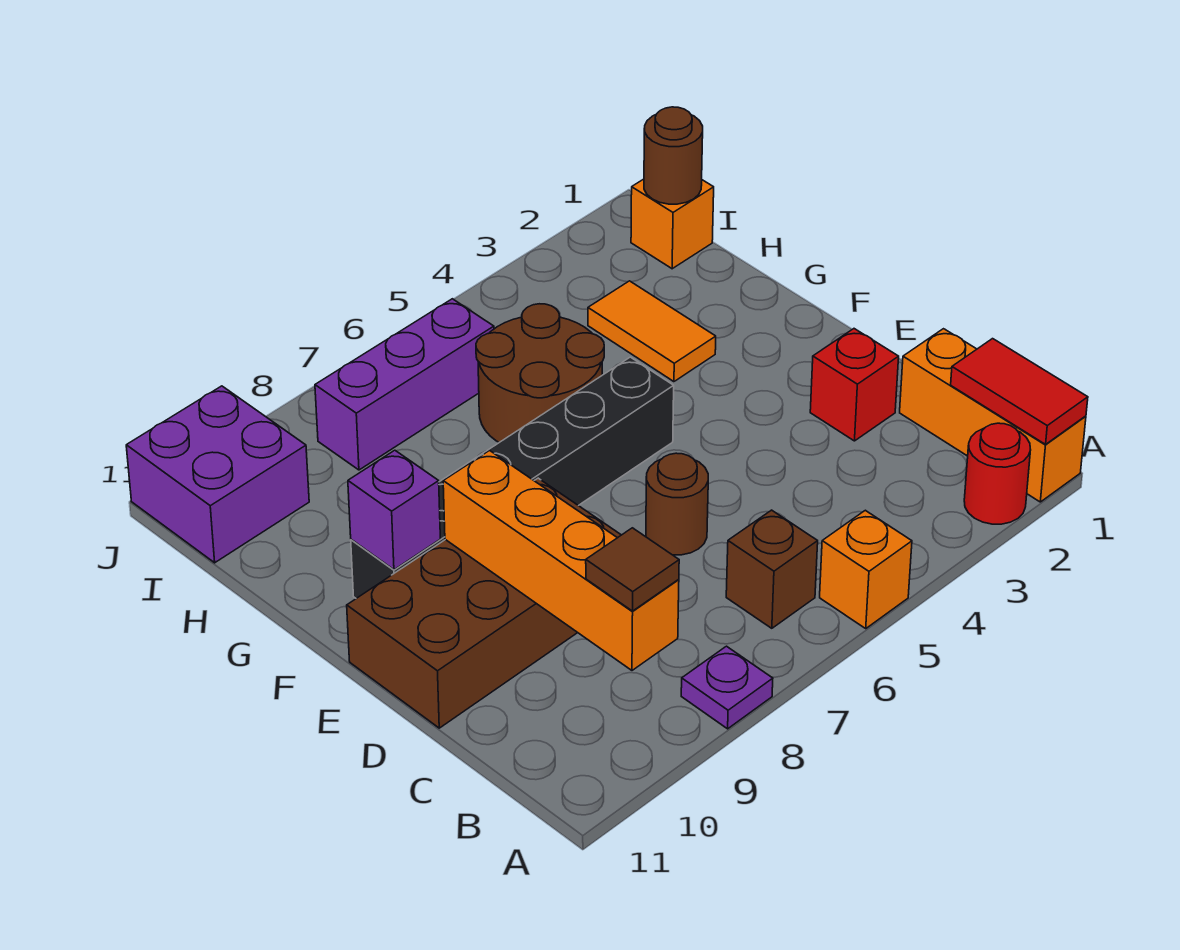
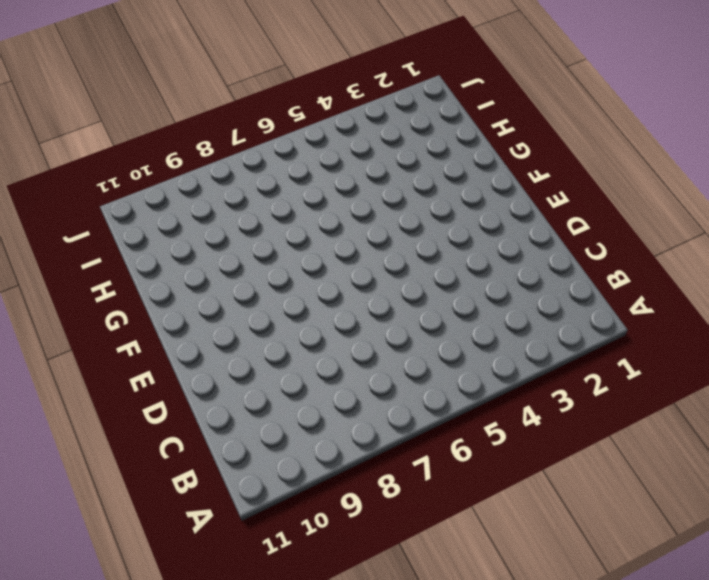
none -> orange brick A1:C1 level 1
none -> red round brick A2 level 1
none -> orange brick A5 level 1

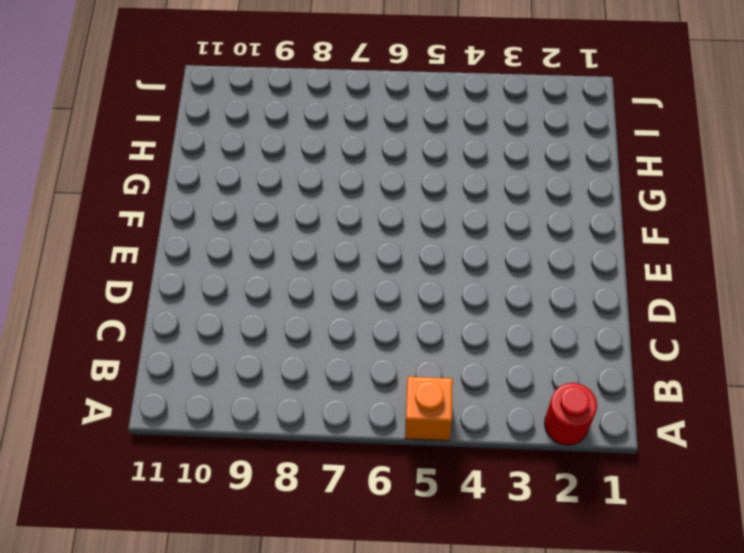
none -> orange brick A1:C1 level 1
none -> purple plate A8 level 1
none -> brown brick B6 level 1

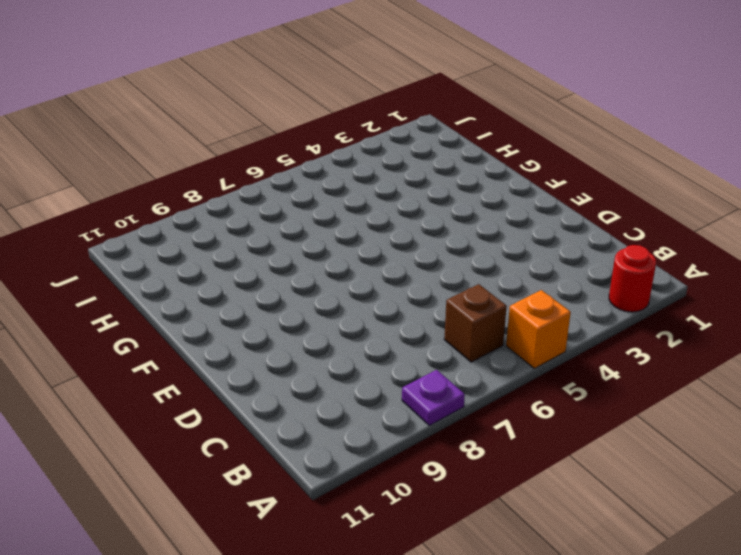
none -> orange brick A1:C1 level 1
none -> red brick D2 level 1
none -> brown round brick D6 level 1

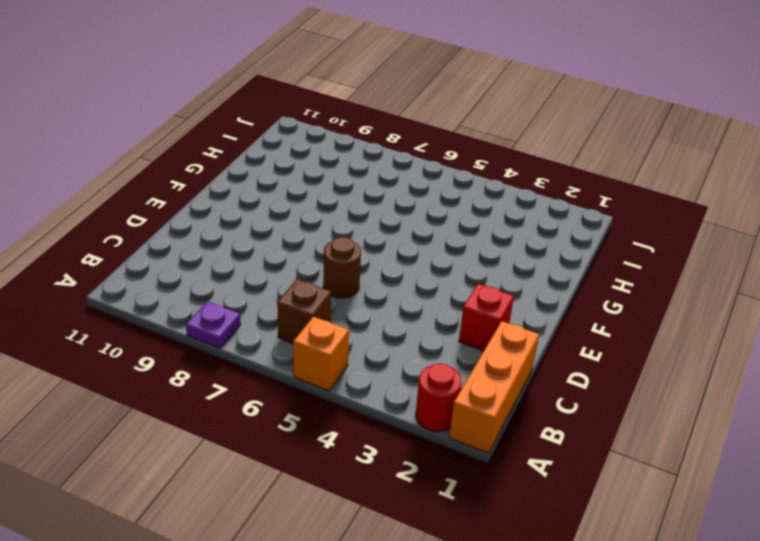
none -> brown brick D8:E11 level 1
none -> black brick F5:F10 level 1
none -> orange tile G3:H3 level 1

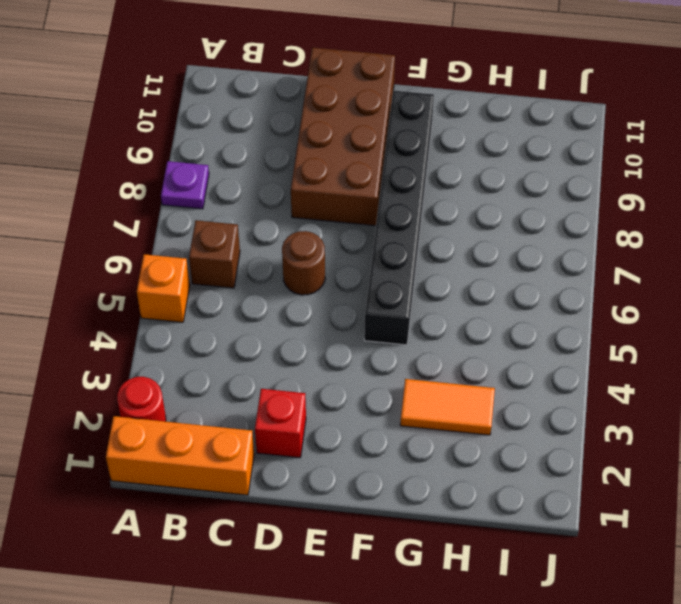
none -> brown round brick G5:H6 level 1
none -> orange brick I1 level 1
none -> purple brick I6:I8 level 1

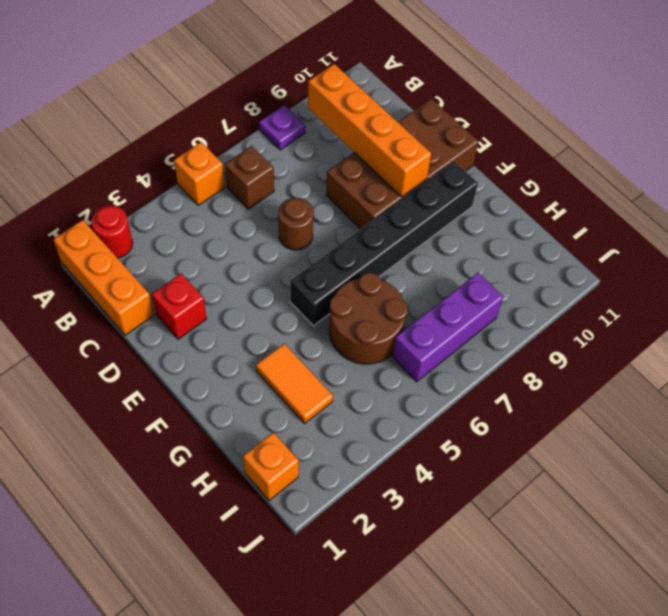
none -> purple brick I10:J11 level 1
none -> red tile A1:B1 level 2
none -> purple brick F10 level 2

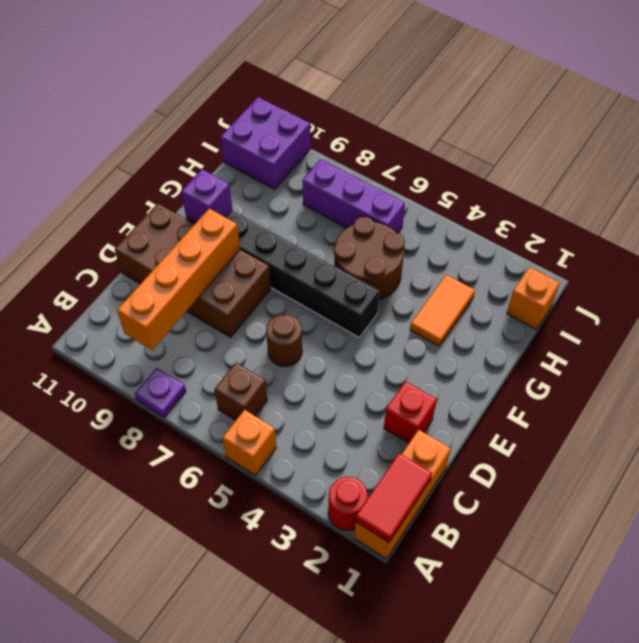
none -> brown round brick I1 level 2
none -> brown tile B9 level 3

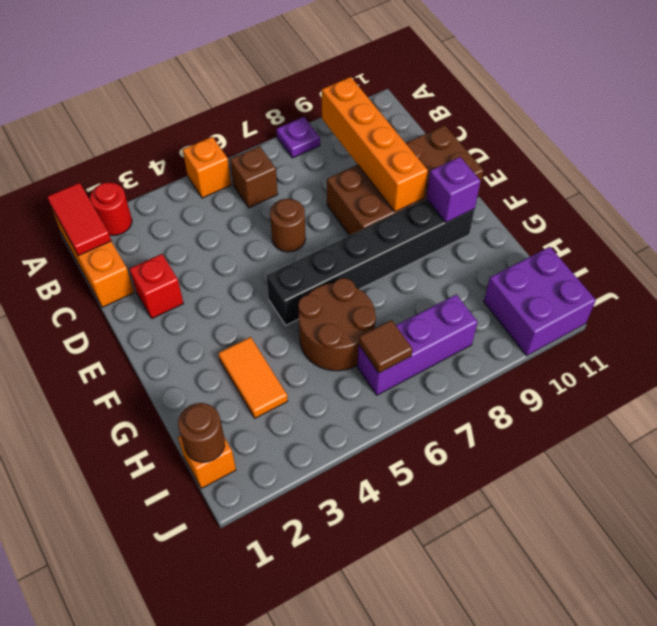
brown tile I6 level 2 -> brown tile B9 level 3

